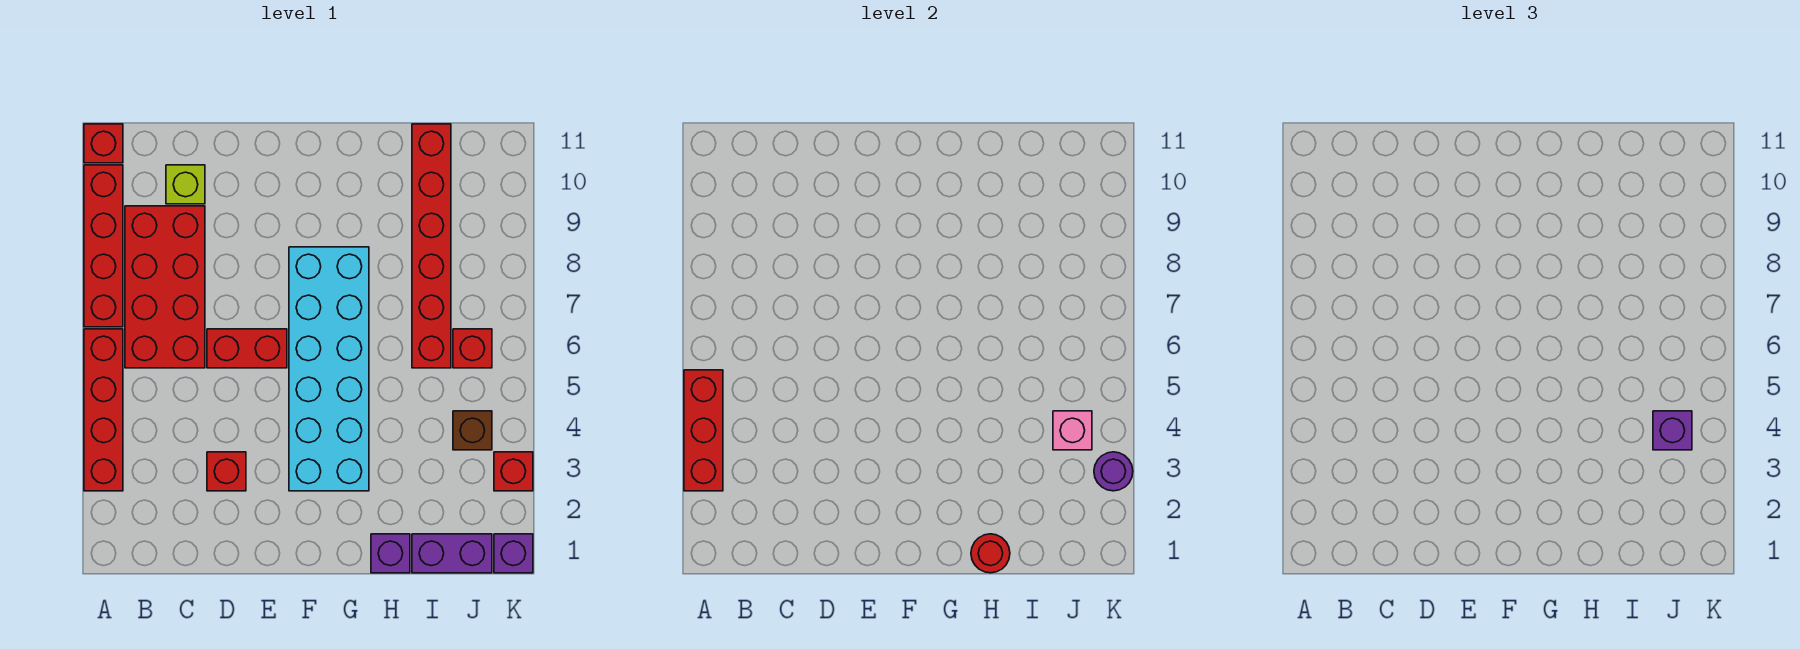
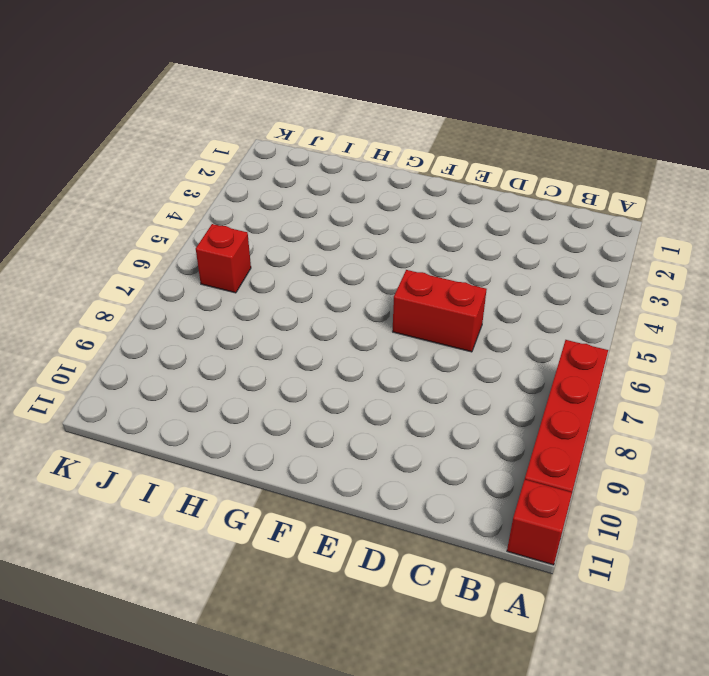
none -> red brick A3:A6 level 1
none -> red brick B6:C9 level 1
none -> lime brick C10 level 1

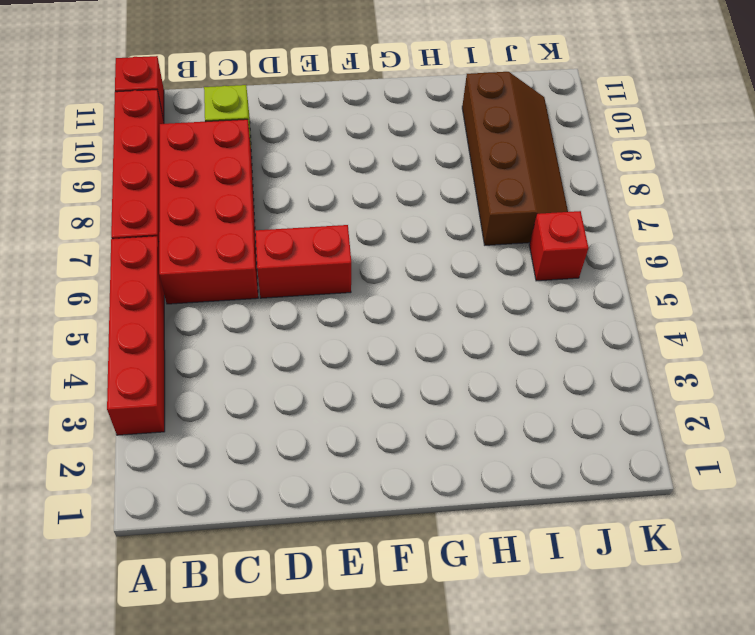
brown slope I7:J10 level 1 top I -> red brick I6:I11 level 1
none -> red brick D3 level 1
none -> cyan brick F3:G8 level 1
none -> purple brick H1 level 1

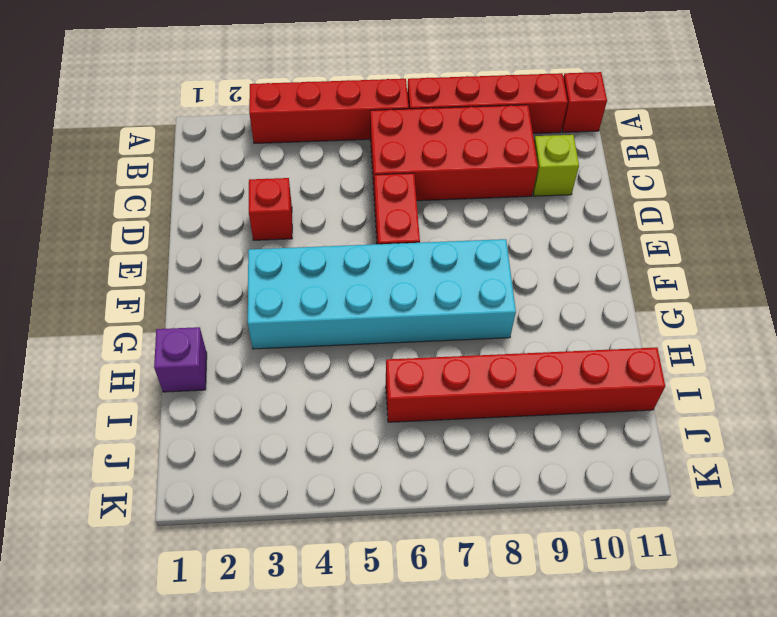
none -> purple brick I1:J1 level 1
none -> brown brick J4 level 1
none -> red brick J6 level 1

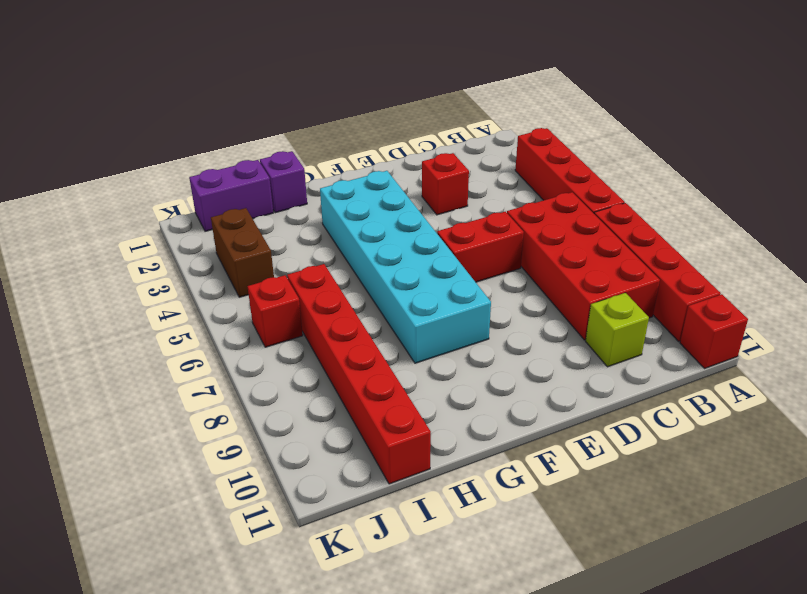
brown brick J3:J4 level 1 -> brown brick J4 level 1
none -> purple brick K1 level 1
none -> red brick K3 level 1
none -> red brick A3:A5 level 2

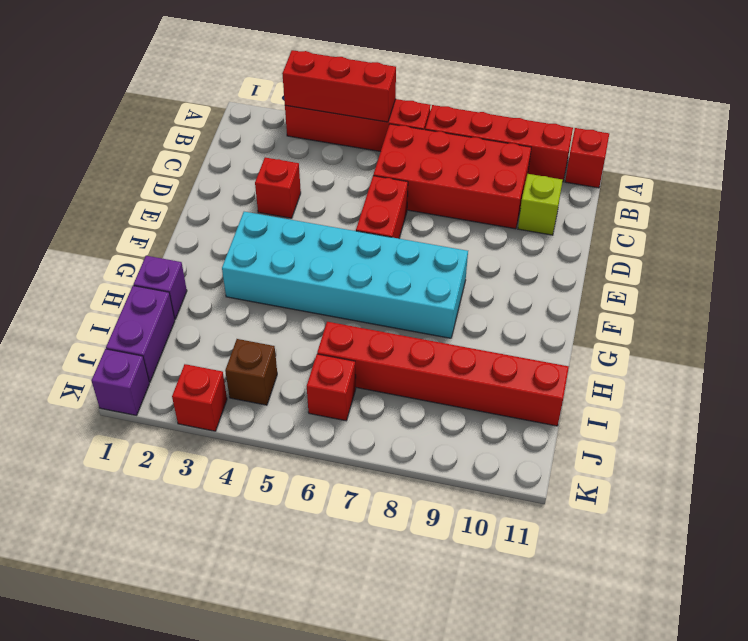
none -> red round brick H1 level 2
none -> pink brick J4 level 2
none -> purple round brick K3 level 2

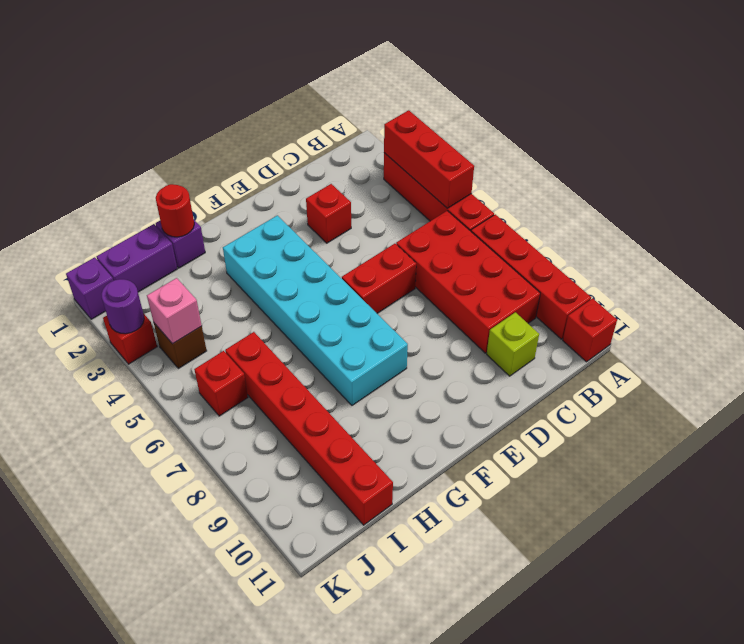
none -> purple brick J4 level 3

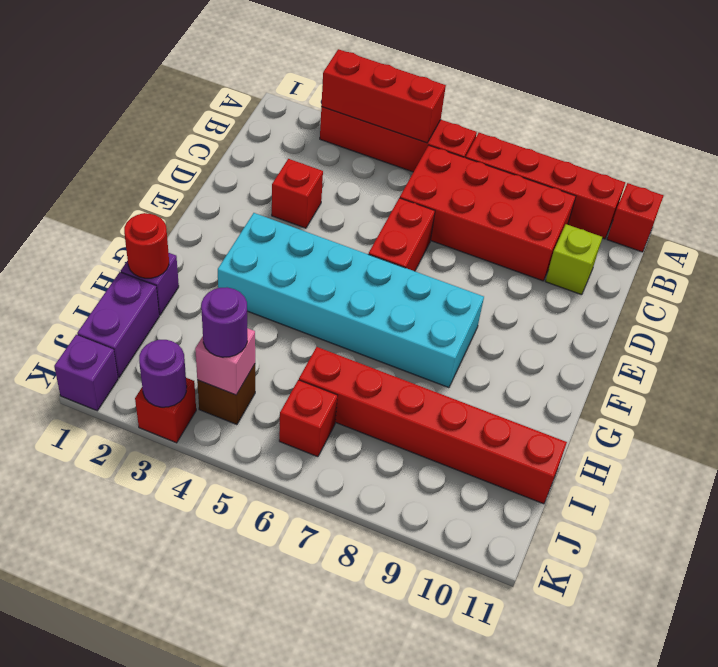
purple round brick J4 level 3 -> purple brick J4 level 3

